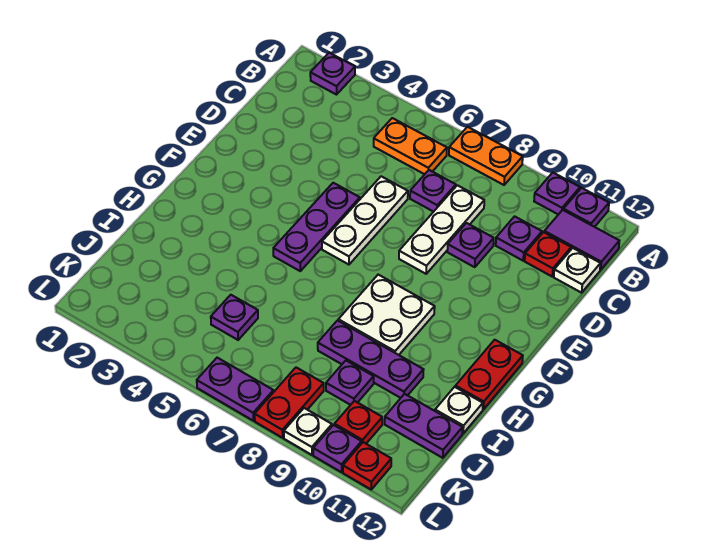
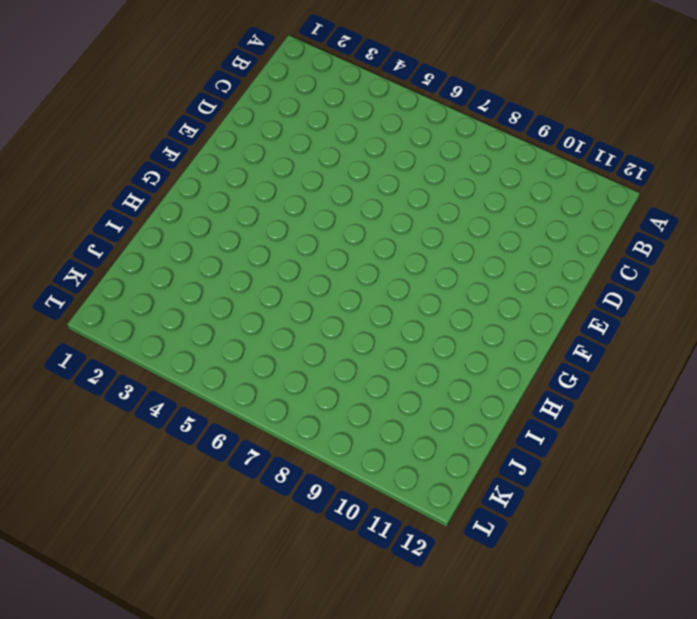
none -> purple plate A2 level 1
none -> orange plate A7:A8 level 1
none -> purple plate A10 level 1

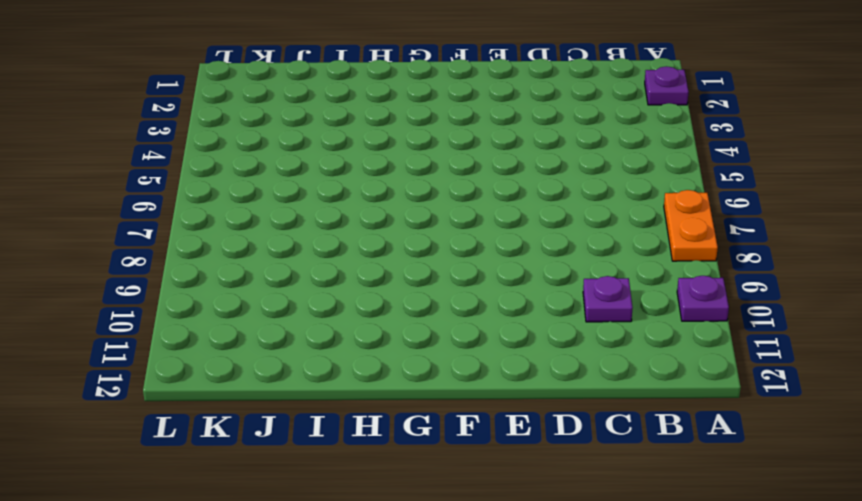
none -> purple plate A11 level 1
none -> orange plate B5:B6 level 1
none -> purple tile B11:B12 level 1

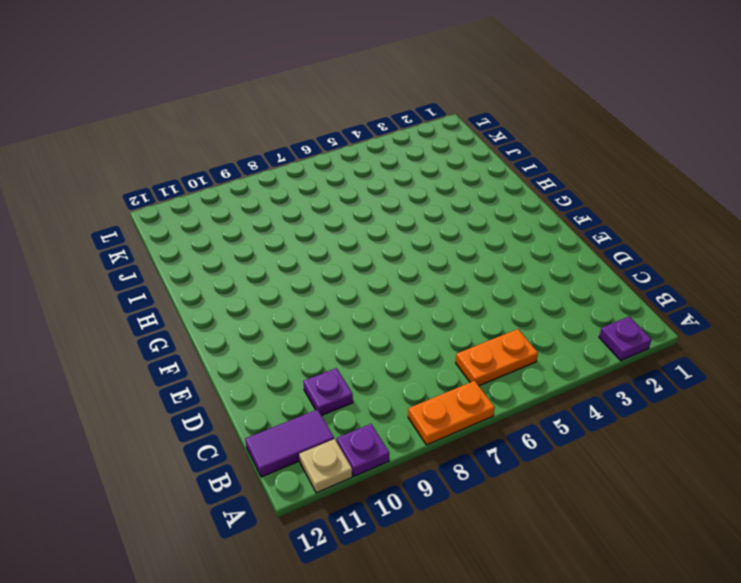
tan plate A11 level 1 -> purple plate A11 level 1
none -> purple plate C7 level 1
none -> white plate C8:E8 level 1
none -> red plate C11 level 1

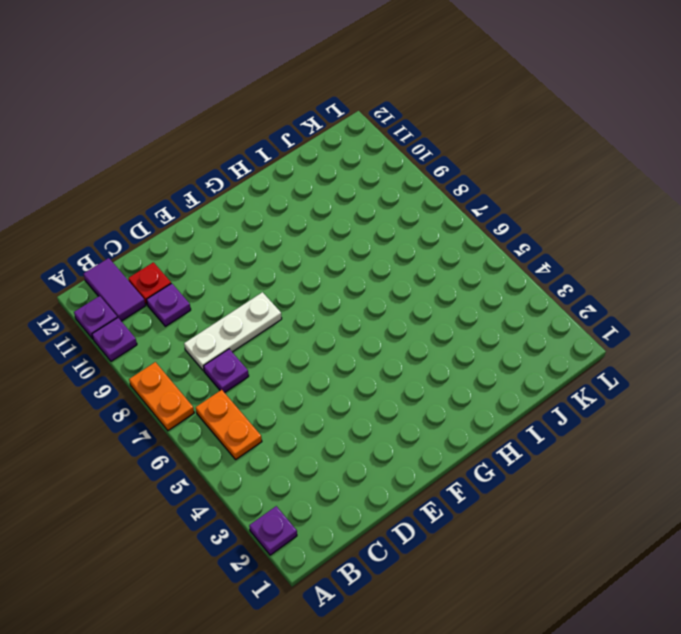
none -> white plate C12 level 1
none -> white plate D6:F6 level 1
none -> purple plate D9 level 1

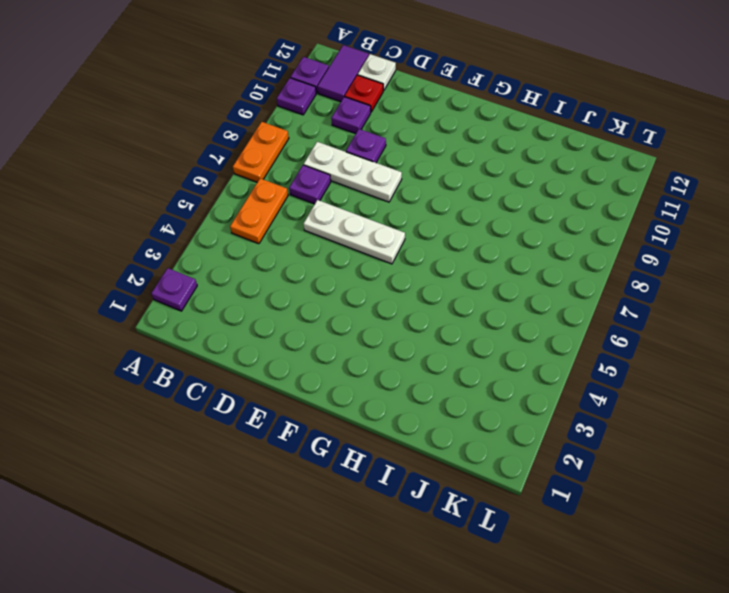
none -> purple plate E5:G5 level 1
none -> white plate G8:H9 level 1
none -> red plate G12:H12 level 1

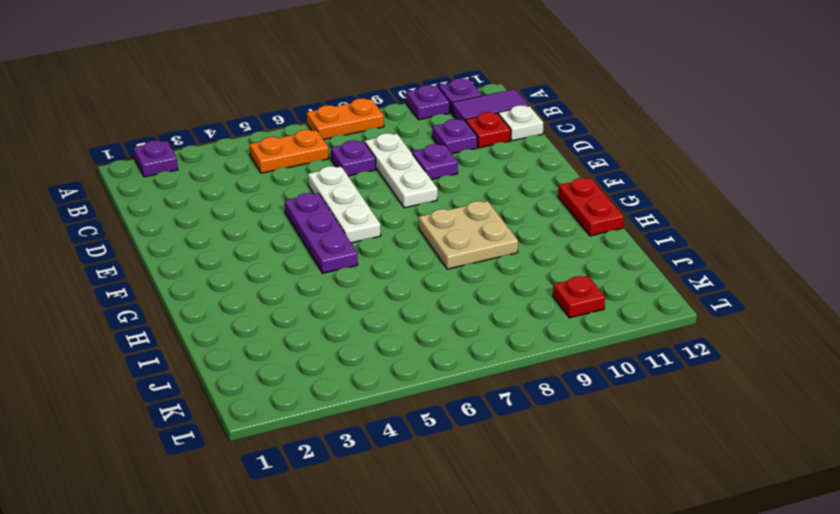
tan plate G8:H9 level 1 -> white plate G8:H9 level 1
none -> purple plate I8:I10 level 1
none -> white plate I12 level 1
none -> purple plate J5 level 1

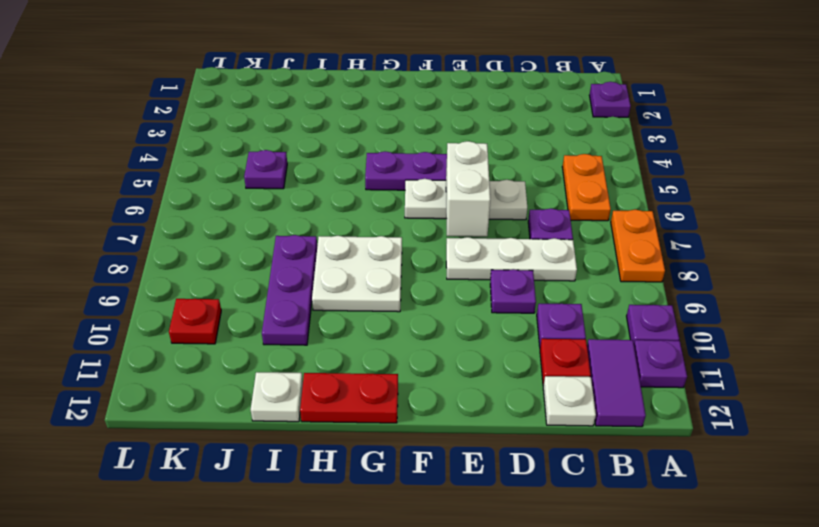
white brick E6:E7 level 2 -> none
none -> purple plate J9 level 1
none -> purple plate J11:J12 level 1
none -> red plate K8:L8 level 1

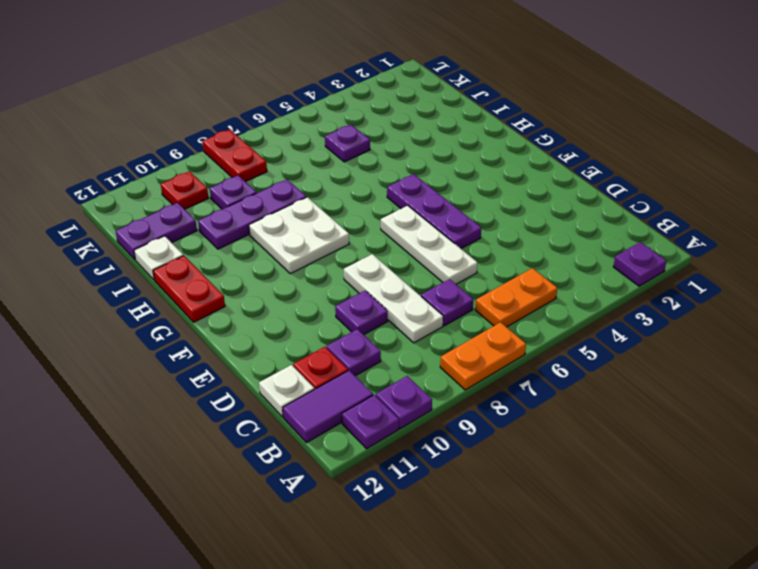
none -> purple plate L6:L7 level 1
none -> white plate L9 level 1
none -> purple plate L10 level 1

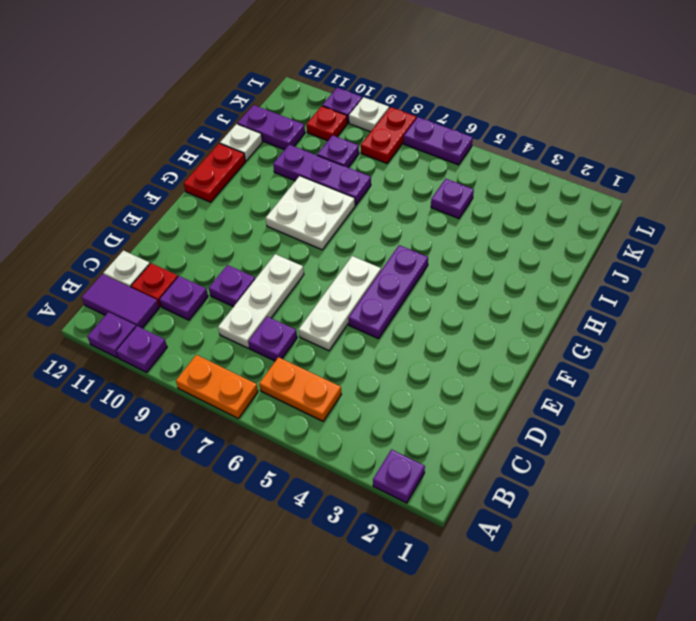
none -> red plate L11 level 1

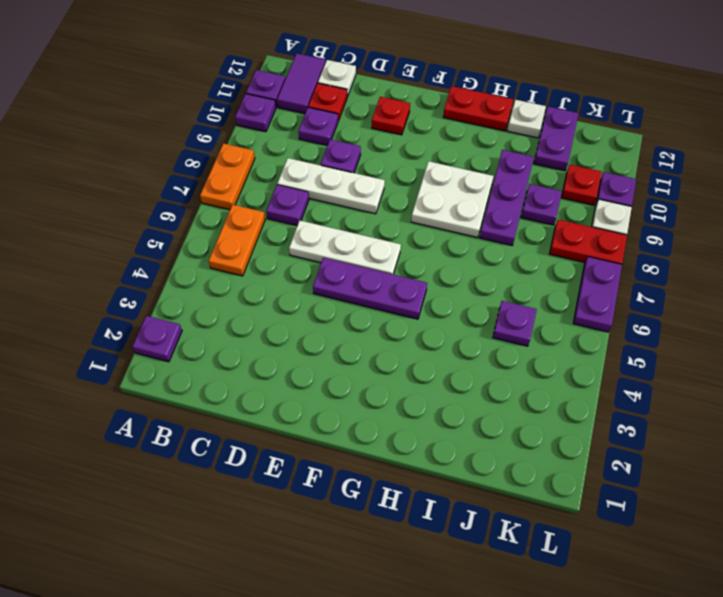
red plate E11 level 1 -> red plate L11 level 1

